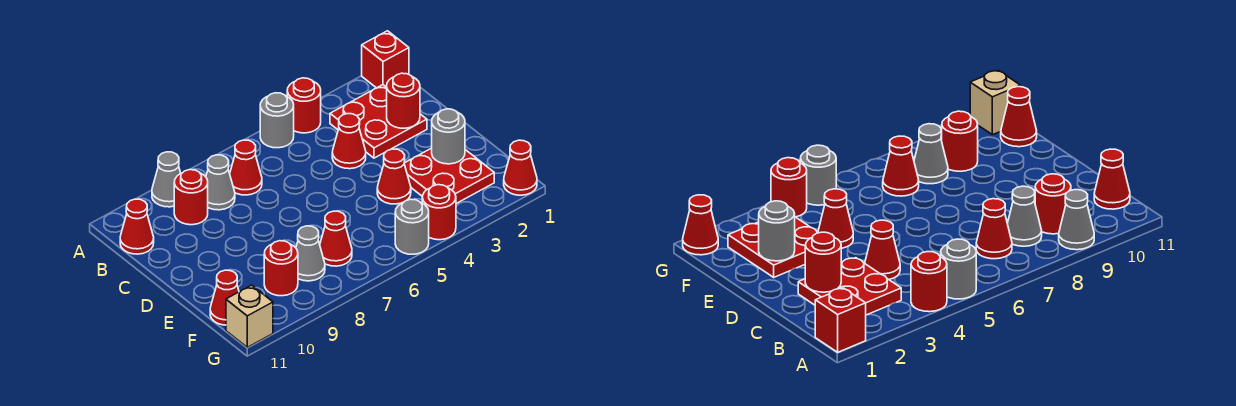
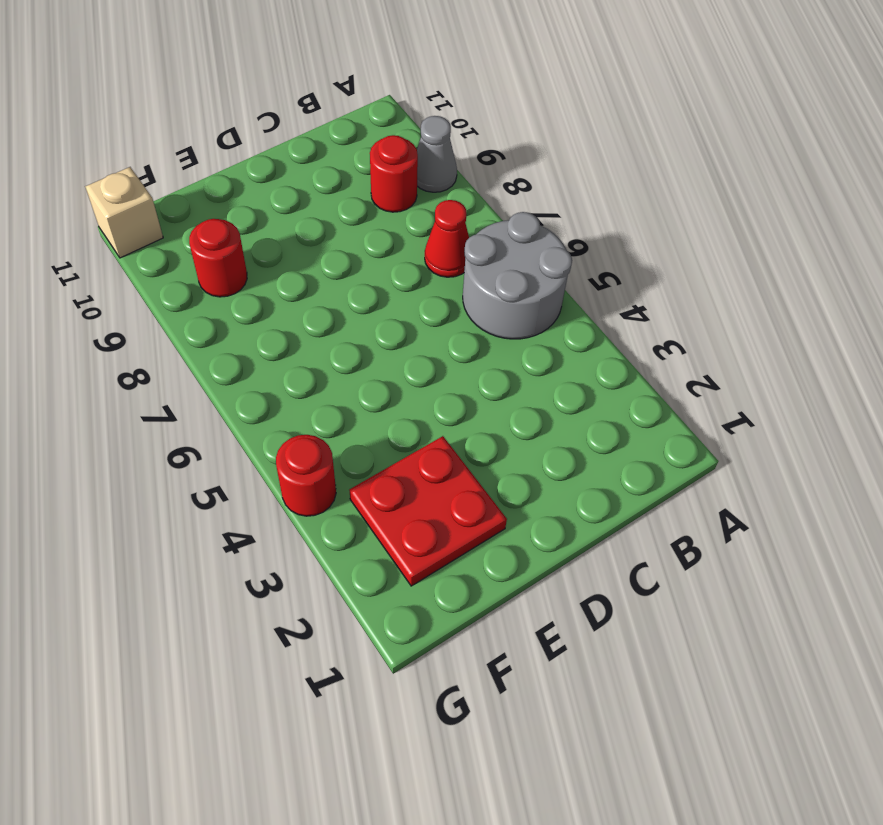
grey round brick A5:B6 level 1 -> grey round brick A5 level 1
none -> red brick A1 level 1
none -> red round brick A4 level 1
none -> red plate B2:C3 level 1

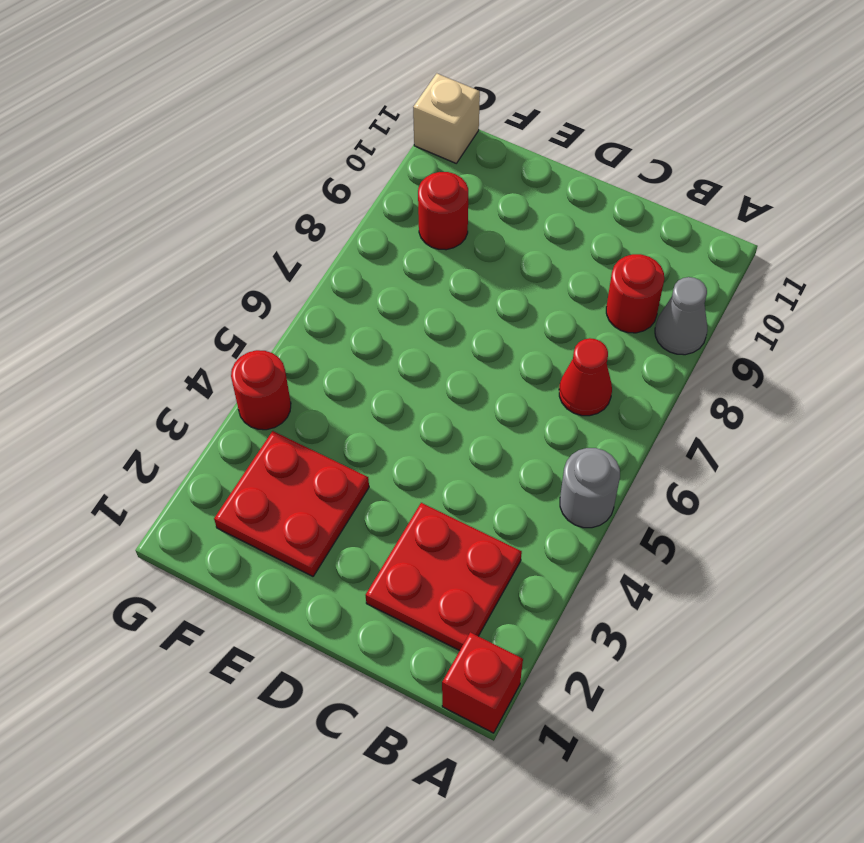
none -> red round brick A4 level 1
none -> grey cone B8 level 1
none -> red cone B11 level 1

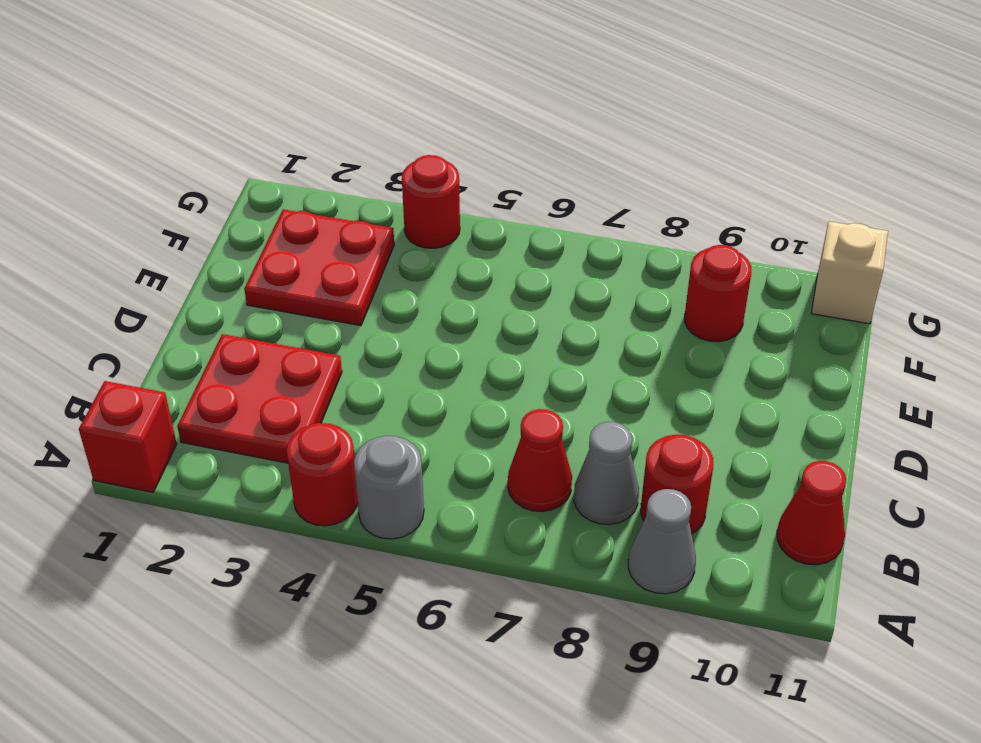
none -> red cone C4 level 1
none -> red cone E4 level 1
none -> red cone F7 level 1

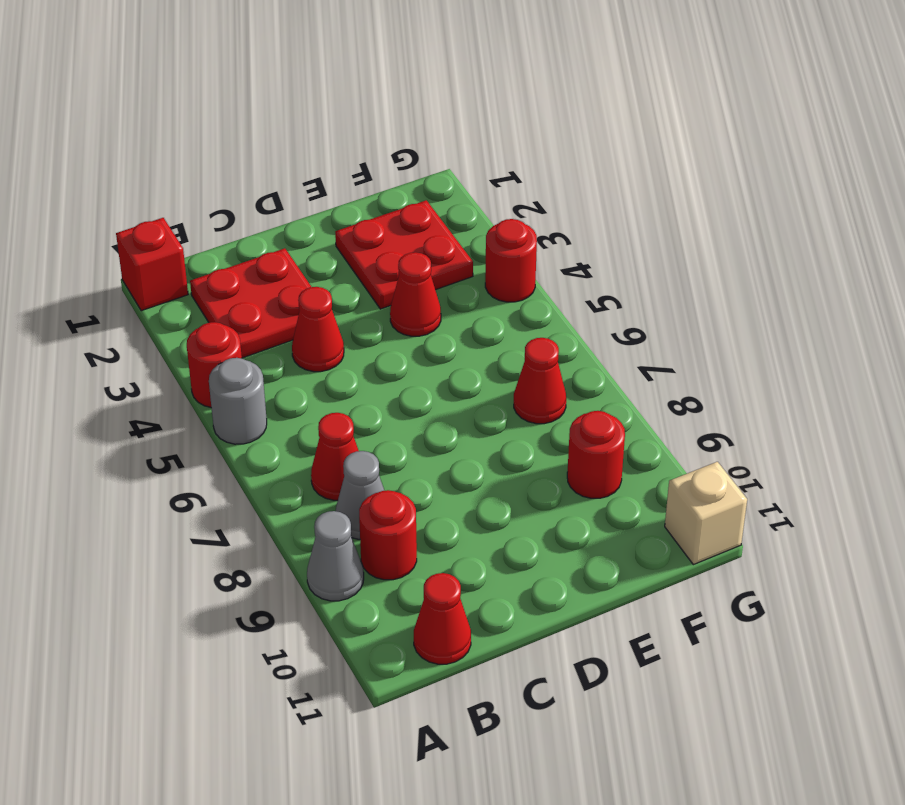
none -> grey cone F8 level 1
none -> red cone F11 level 1
none -> red cone G1 level 1

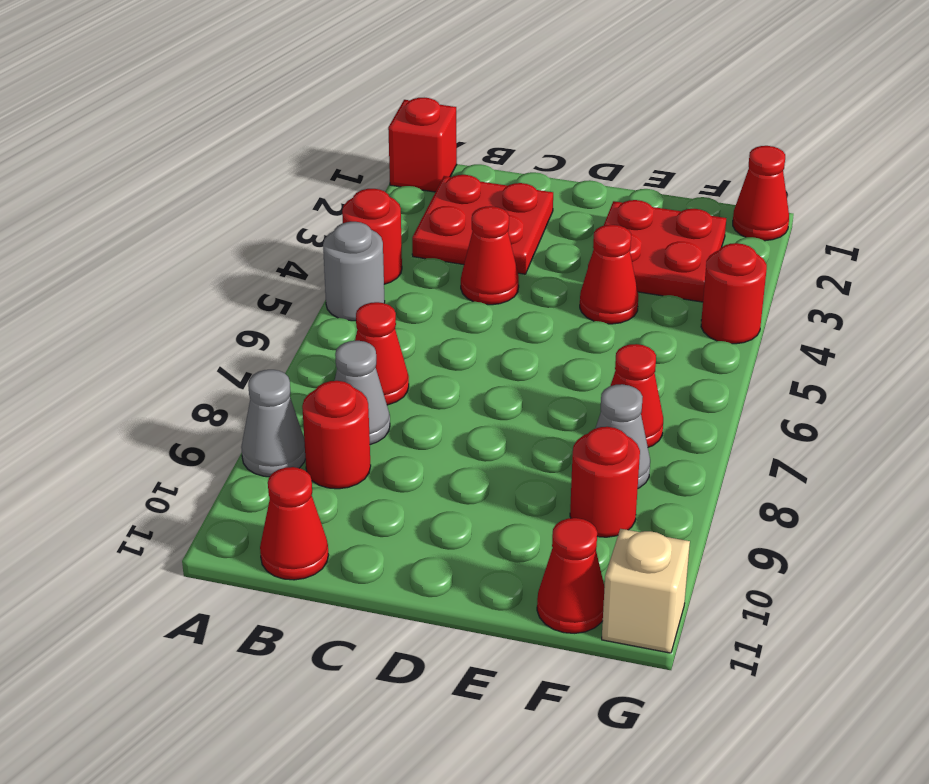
none -> grey round brick G5 level 1
none -> red round brick C2 level 2
none -> grey round brick E2 level 2

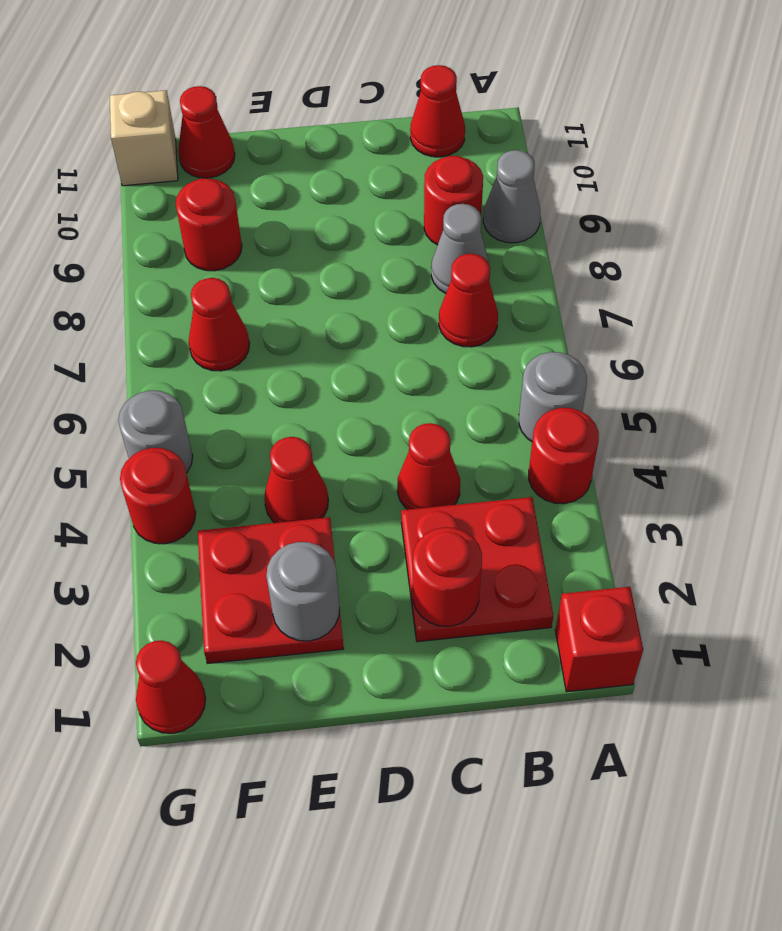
none -> grey cone F8 level 1

